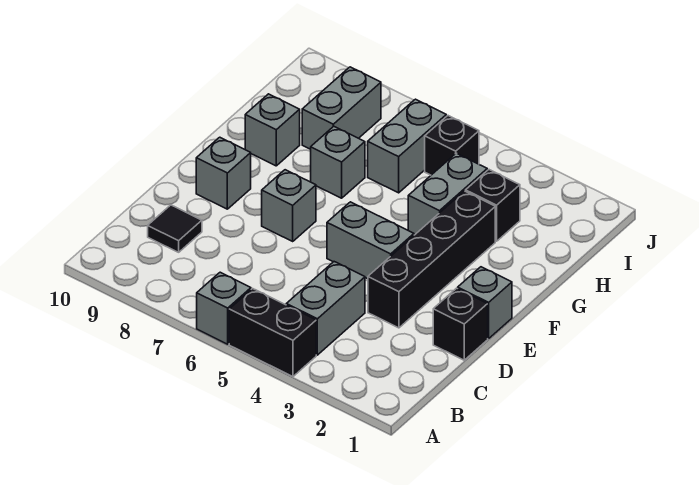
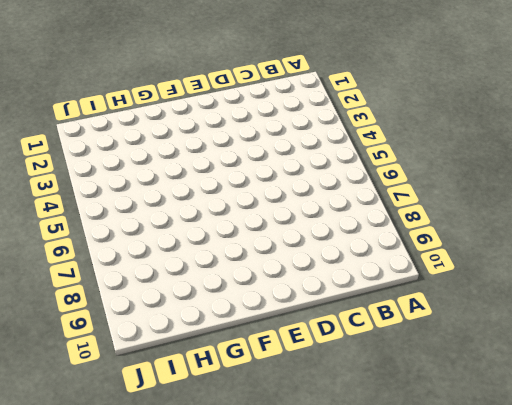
none -> black brick A4:A5 level 1
none -> grey brick A6 level 1
none -> grey brick B4:C4 level 1

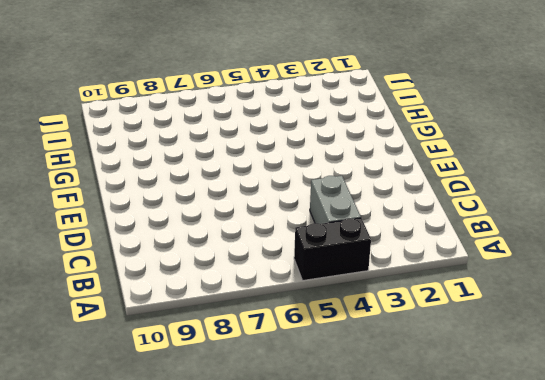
none -> grey brick A6 level 1
none -> black tile C9 level 1
none -> black brick D1 level 1

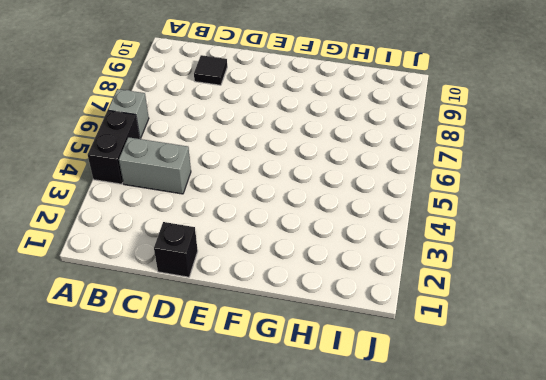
none -> black brick D3:G3 level 1
none -> grey brick E1 level 1
none -> grey brick E4:E5 level 1

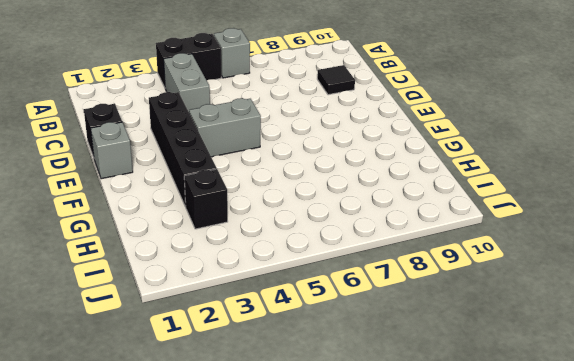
none -> grey brick E7 level 1
none -> grey brick E9 level 1
none -> grey brick G4:H4 level 1

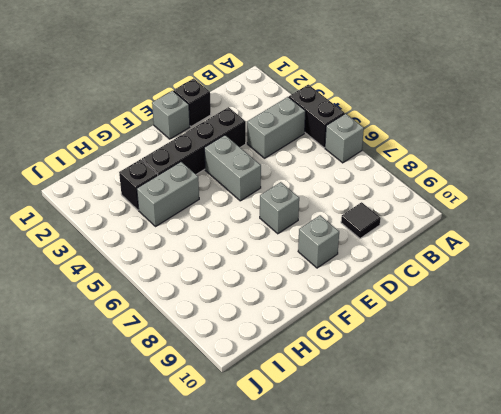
none -> grey brick G7 level 1
none -> grey brick G9 level 1
none -> grey brick H6:I6 level 1

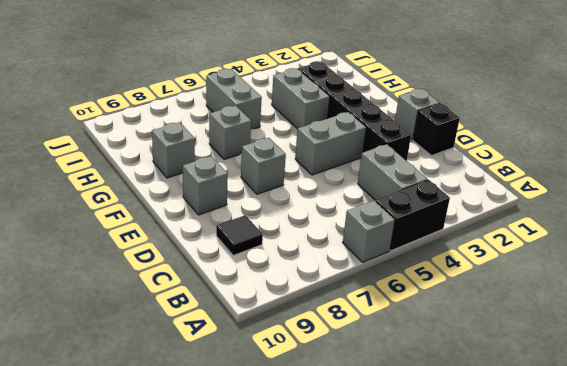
none -> grey brick H8:I8 level 1
none -> black brick I5 level 1

